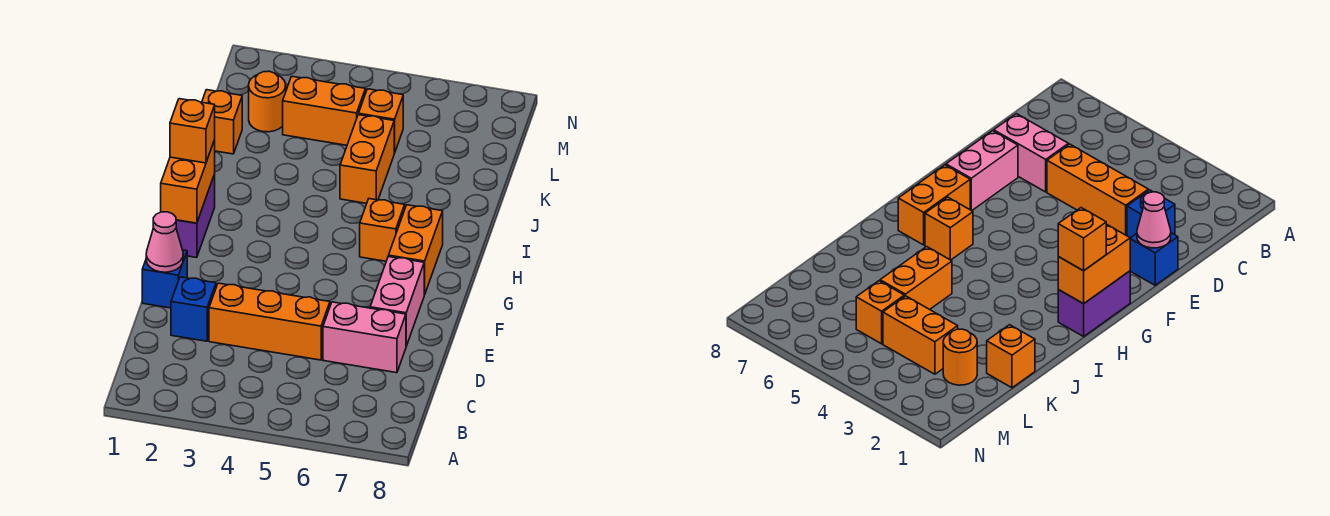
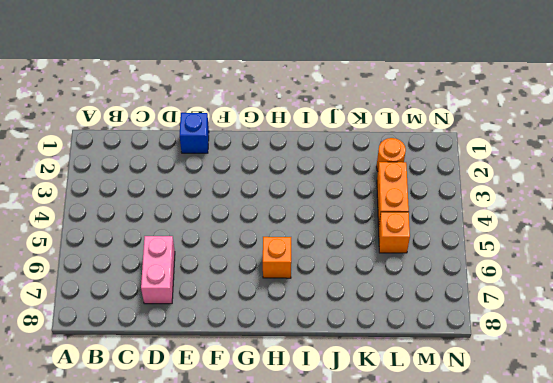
none -> blue brick D2 level 1
none -> orange brick D3:D5 level 1
none -> pink brick E7:F7 level 1

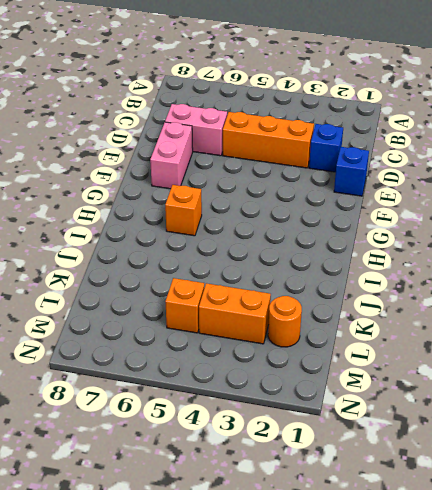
none -> purple brick G1:H1 level 1
none -> orange brick G7:H7 level 1
none -> orange brick J5:K5 level 1

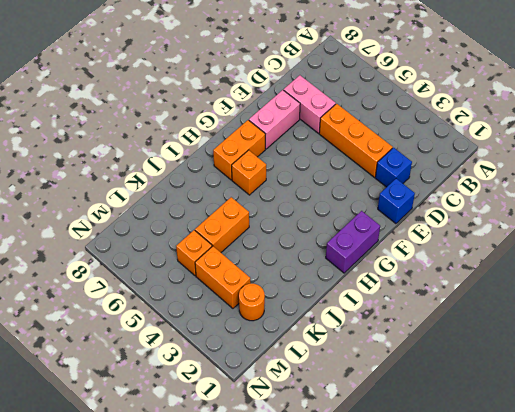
none -> orange brick K1 level 1
none -> pink cone E1 level 2
none -> orange brick G1:H1 level 2

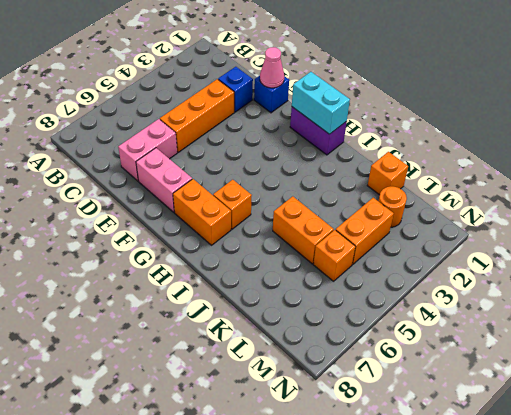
cyan brick G1:H1 level 2 -> orange brick G1:H1 level 2
none -> orange brick H1 level 3

